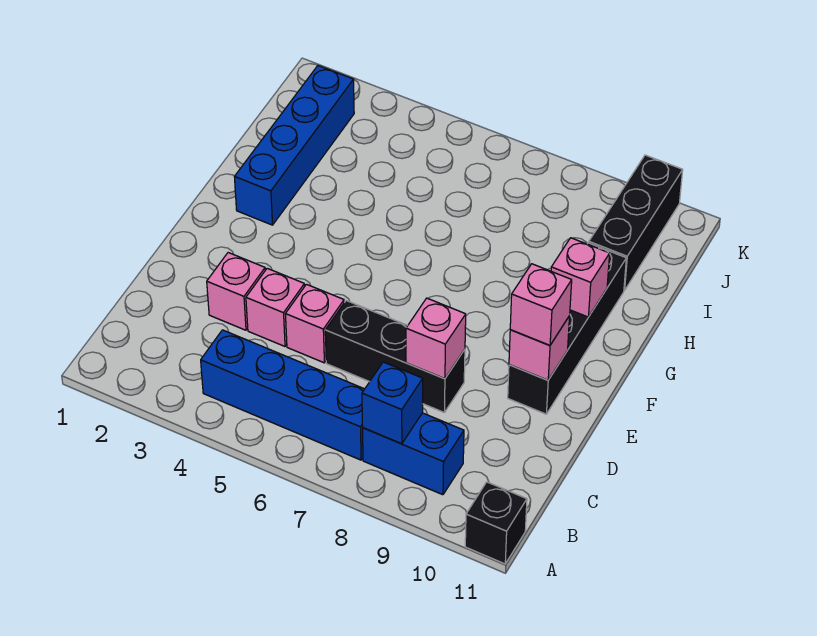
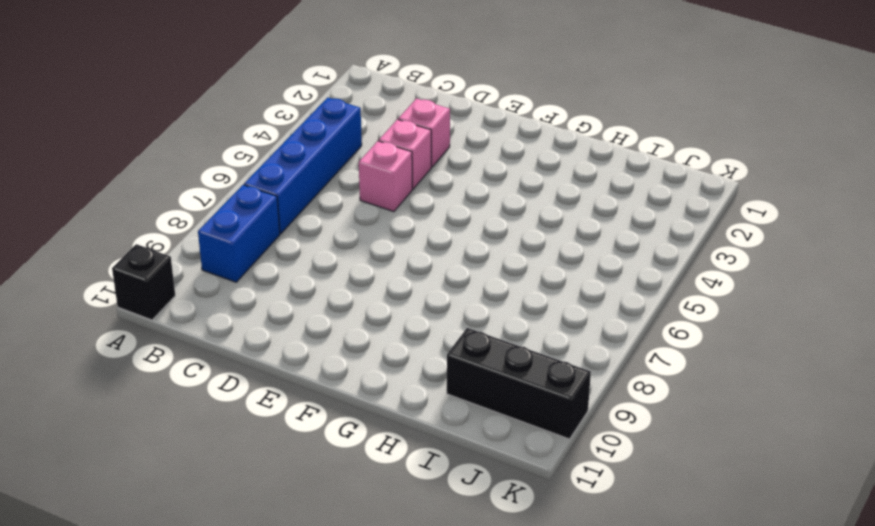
none -> black brick D6:D8 level 1
none -> black brick E10:H10 level 1
none -> blue brick G2:J2 level 1

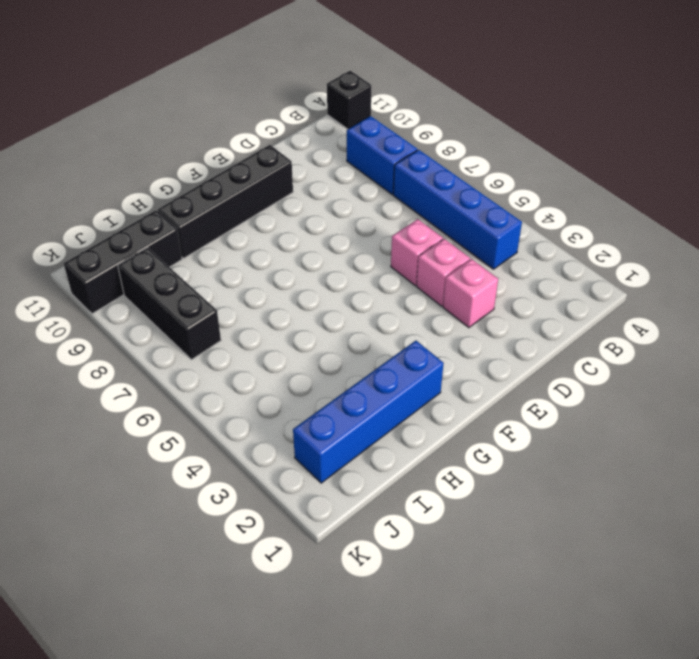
black brick J7:J9 level 1 -> black brick D6:D8 level 1
none -> blue brick B8 level 2
none -> pink brick D8 level 2
none -> pink brick E10 level 2

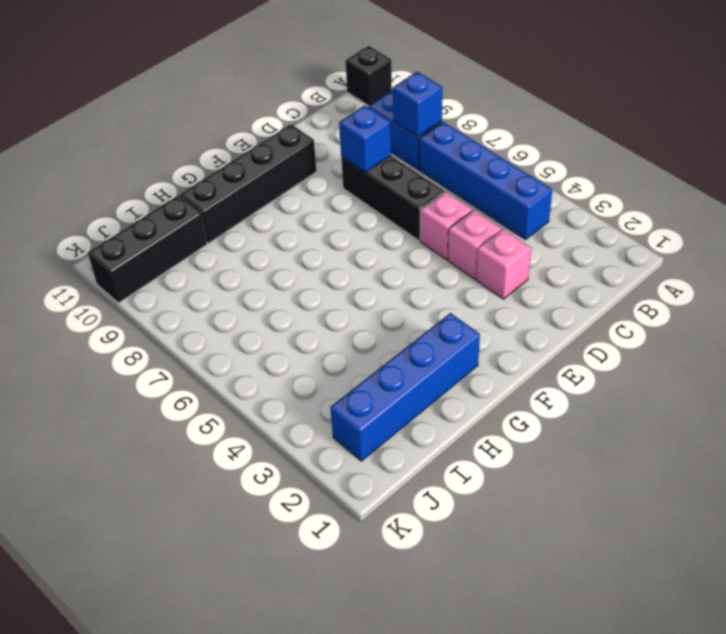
blue brick D8 level 2 -> pink brick D8 level 2
none -> pink brick E10 level 2
none -> pink brick G10 level 2
none -> pink brick E10 level 3

